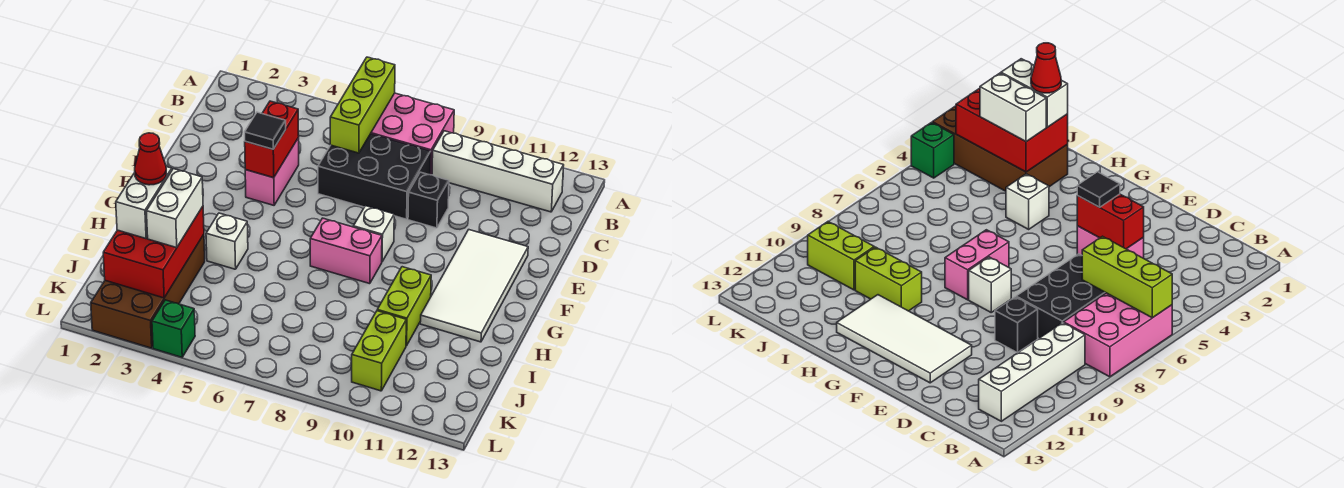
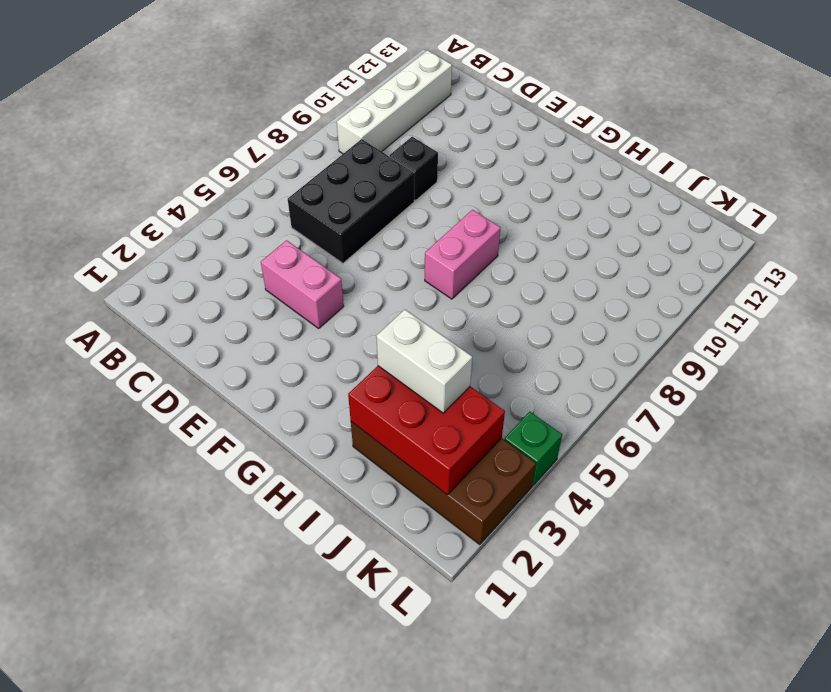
none -> pink brick A6:B8 level 1
none -> white tile E11:H12 level 1
none -> white brick F8 level 1

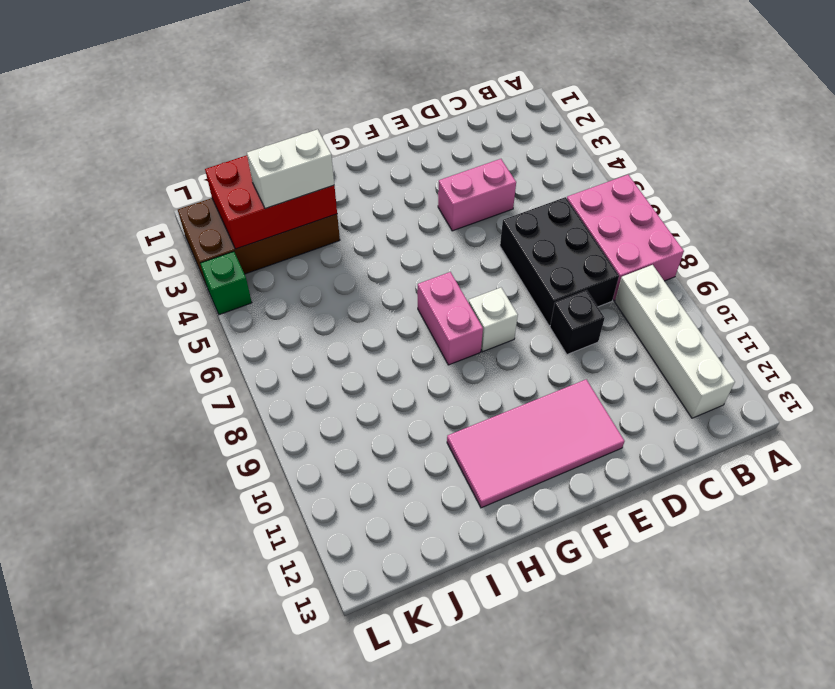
pink tile E11:H12 level 1 -> white tile E11:H12 level 1
none -> white brick H4 level 1
none -> lime brick H10:I10 level 1
none -> lime brick J10:K10 level 1

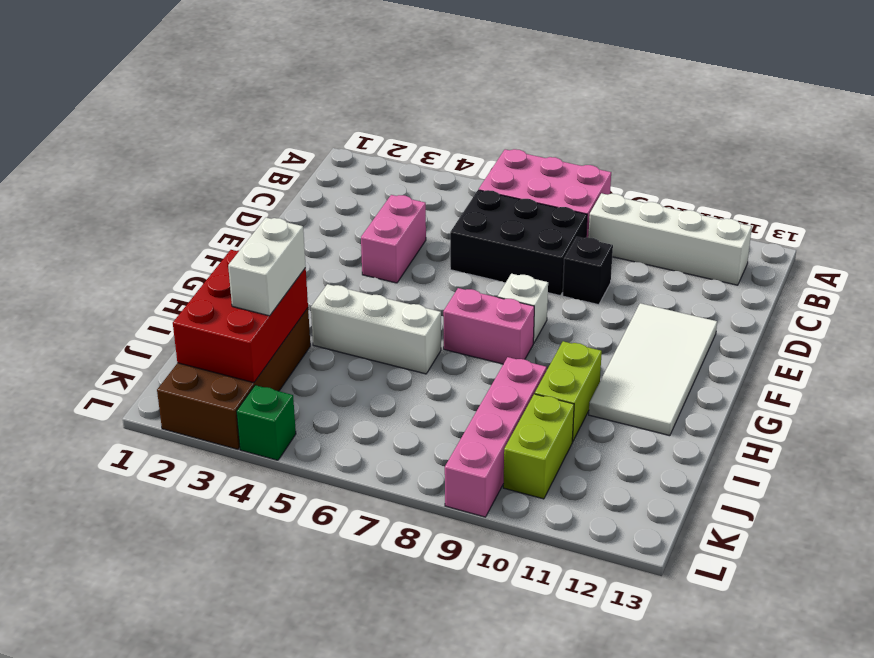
white brick H4:H6 level 1 -> white brick H4 level 1
pink brick I9:L9 level 1 -> none
none -> lime brick A6:C6 level 2
none -> red brick D4:E4 level 2
none -> black tile E4 level 3

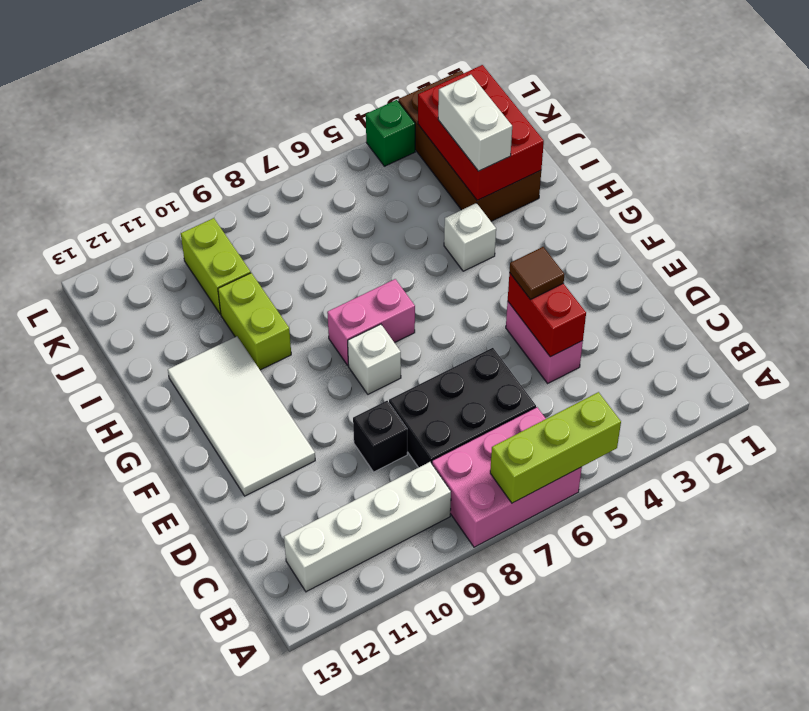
lime brick A5:A7 level 2 -> lime brick A6:C6 level 2
brown tile E4 level 3 -> black tile E4 level 3
none -> white brick I2:J2 level 3
none -> red cone I2 level 4

